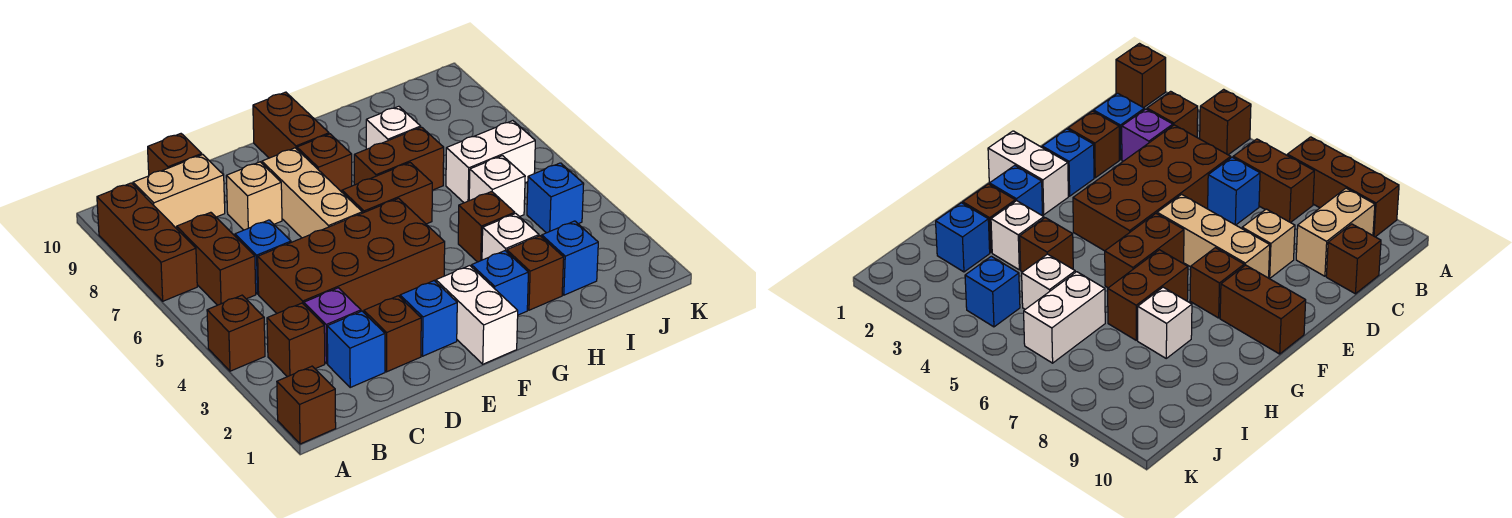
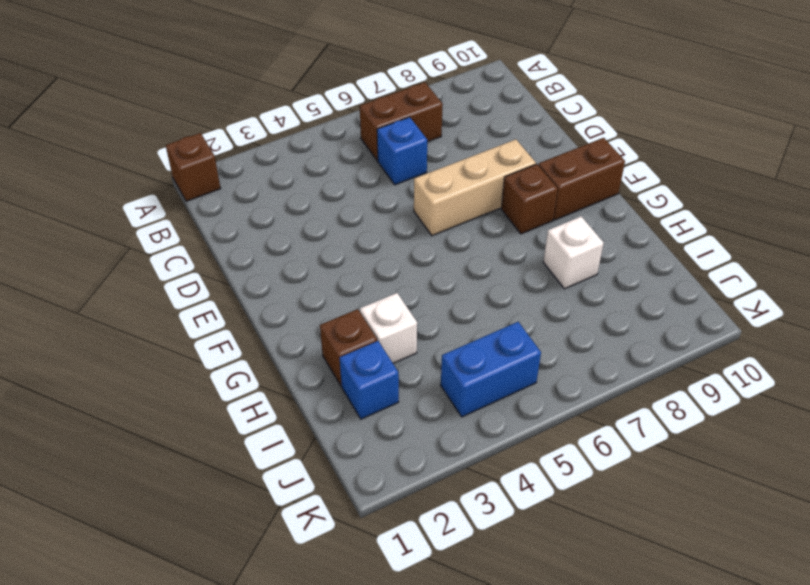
blue brick J4:J5 level 1 -> blue brick J4 level 1
none -> brown brick A4 level 1
none -> brown brick A7:A9 level 1
none -> brown brick B3 level 1

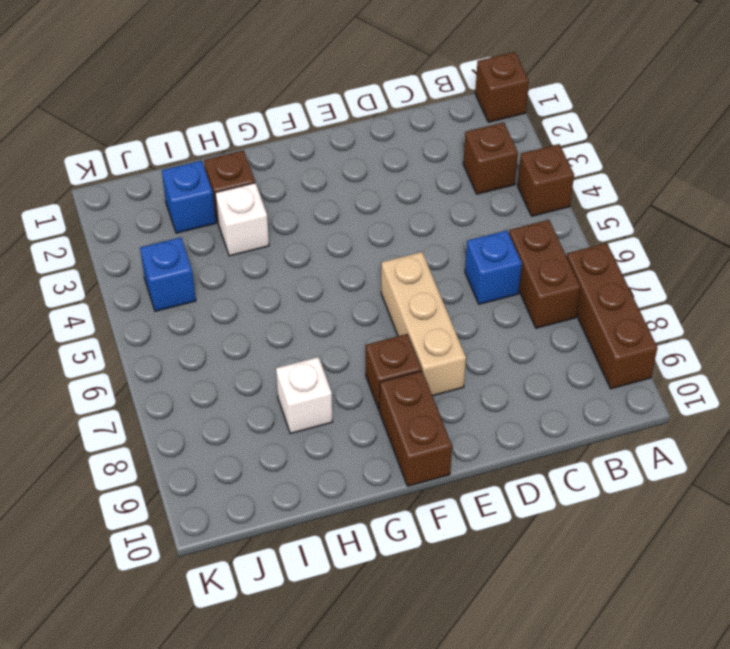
none -> tan brick B9:C9 level 1
none -> blue brick C2 level 1
none -> purple brick C3 level 1

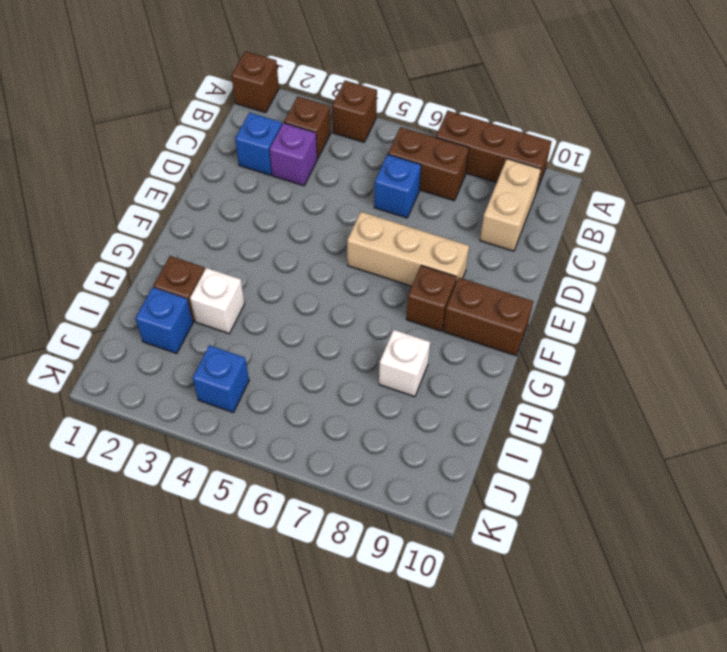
none -> brown brick C4:F5 level 1
none -> brown brick C10 level 1
none -> brown brick D2 level 1

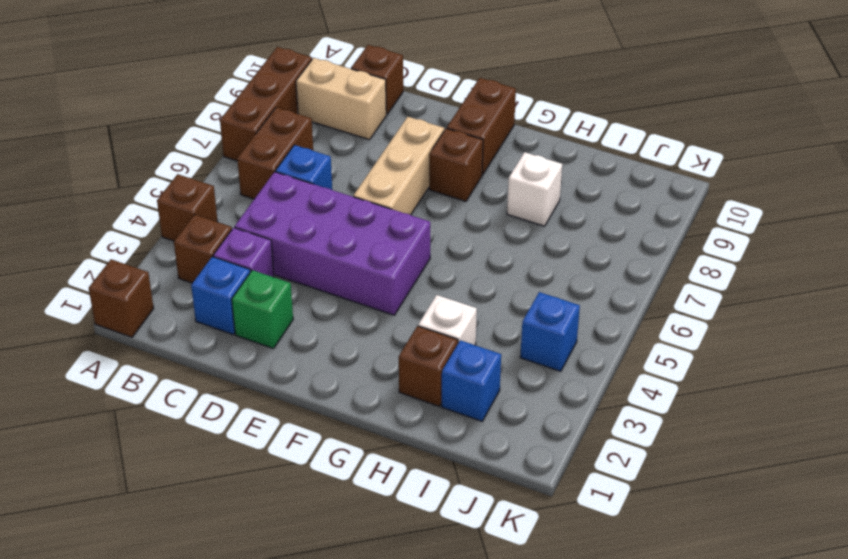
purple brick C4:F5 level 1 -> brown brick C4:F5 level 1
green brick D2 level 1 -> brown brick D2 level 1
none -> tan brick D8 level 1
none -> blue brick E2 level 1
none -> white brick F1:F2 level 1

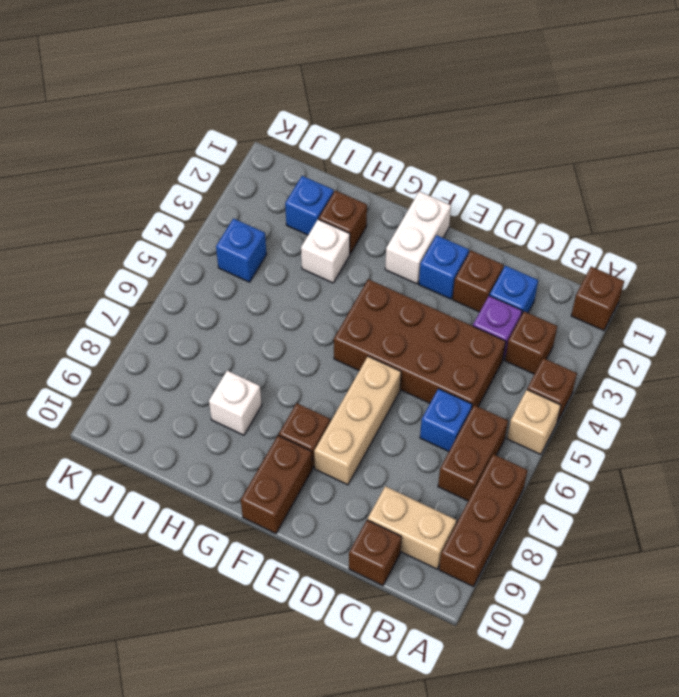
tan brick A5 level 1 -> tan brick D8 level 1
none -> brown brick F6:G6 level 1
none -> blue brick G2 level 1
none -> brown brick G7:H7 level 1

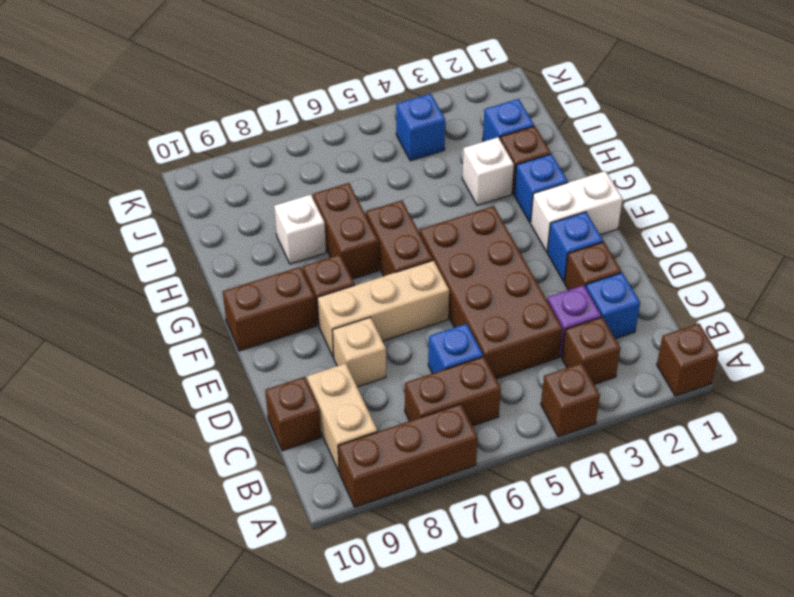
none -> brown brick H4 level 1
none -> white brick I5 level 1
none -> white brick I6:J6 level 1

